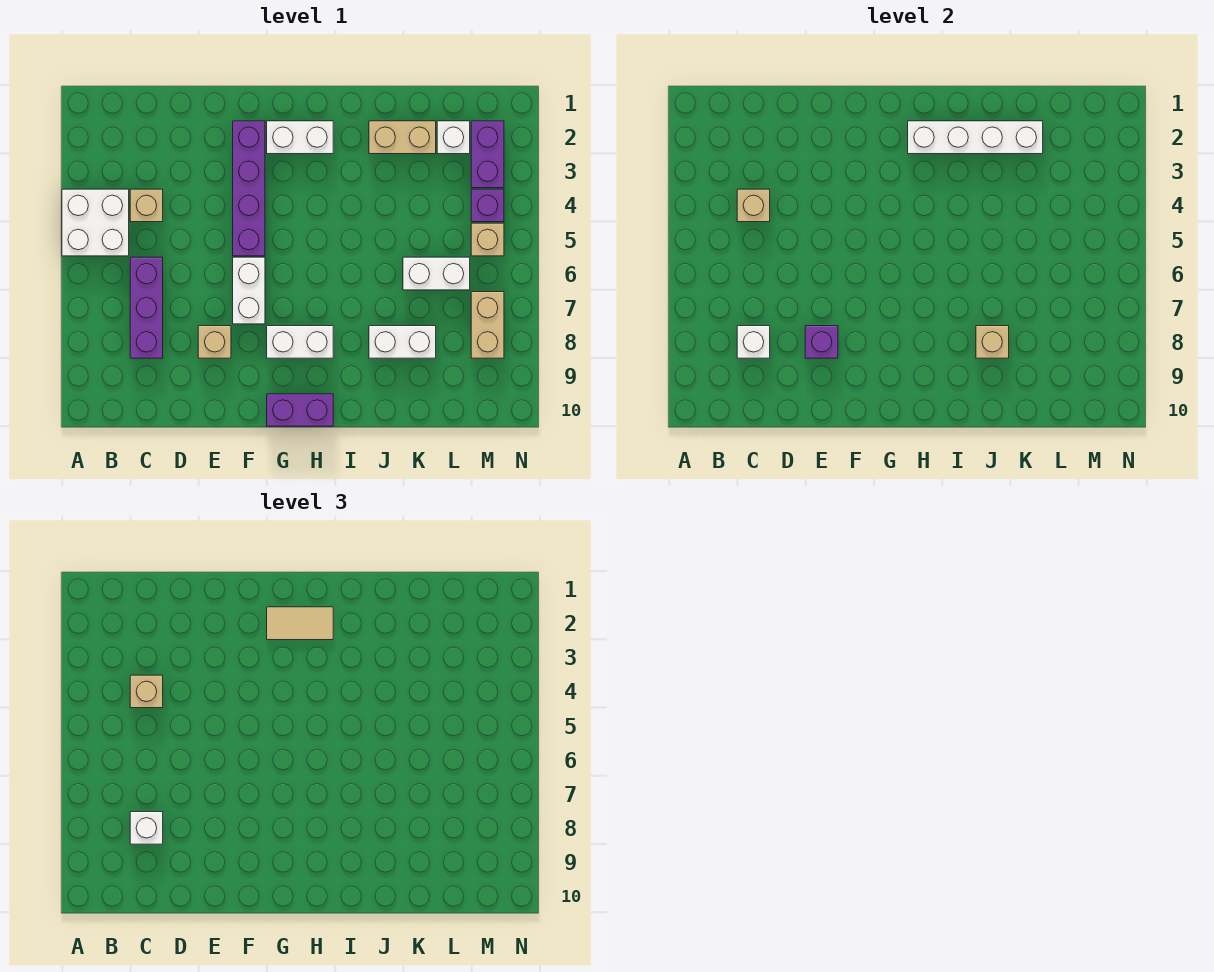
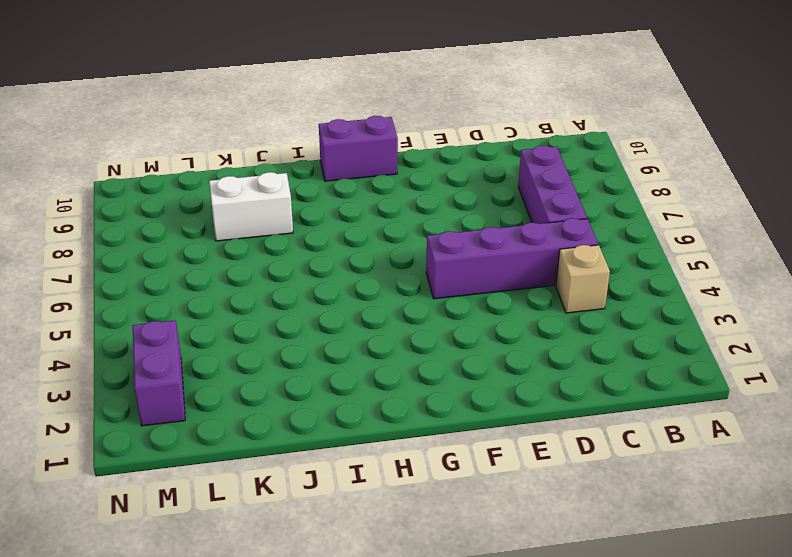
purple brick C5:F5 level 1 -> purple brick F2:F5 level 1
none -> white brick A4:B5 level 1
none -> tan brick E8 level 1
none -> white brick F6:F7 level 1

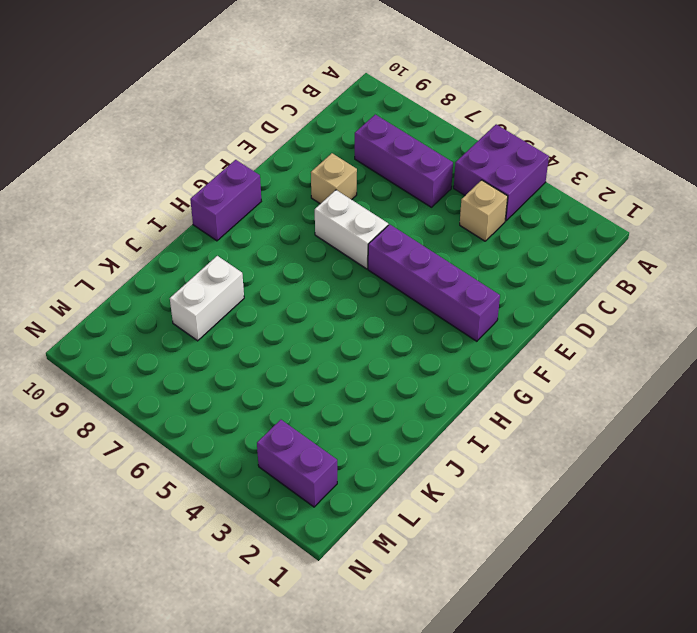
purple brick A4:B5 level 1 -> white brick A4:B5 level 1
none -> white brick G2:H2 level 1
none -> white brick G8:H8 level 1
none -> tan brick J2:K2 level 1

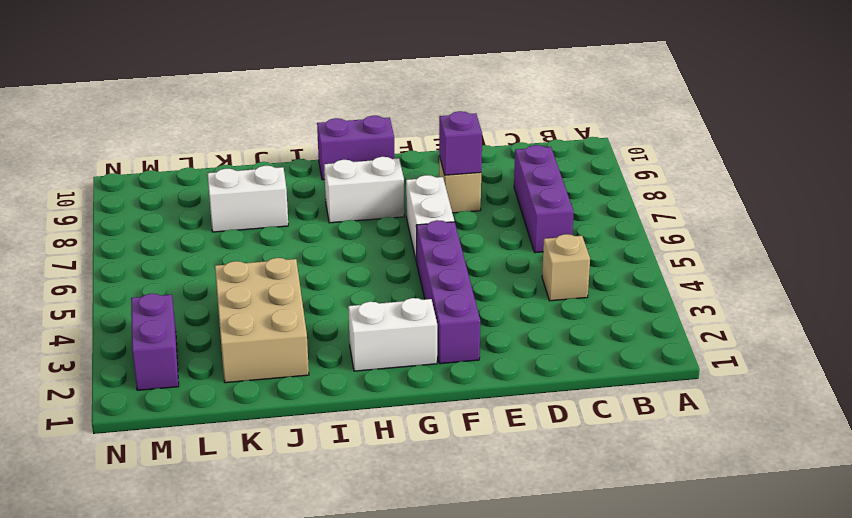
tan brick J2:K4 level 1 -> tan brick J2:K2 level 1
none -> white brick A4:B5 level 1
none -> white brick K6:L6 level 1
none -> white brick L2 level 1

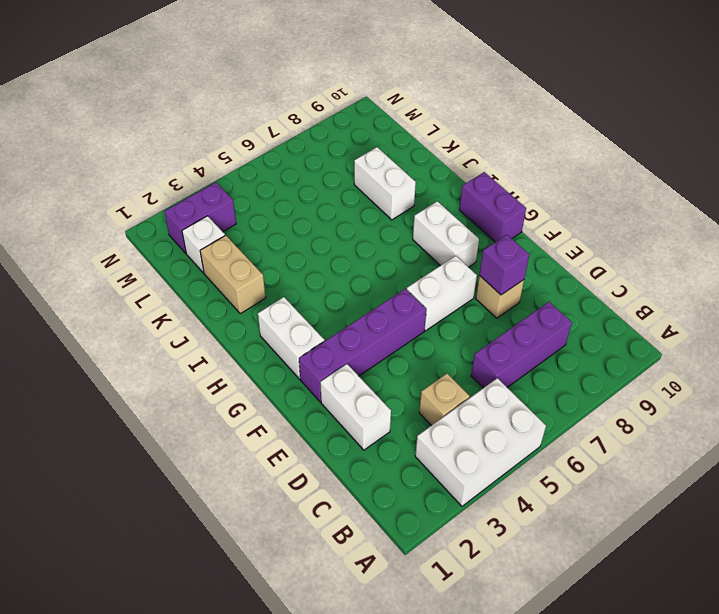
white brick A3:B5 level 1 -> white brick A4:B5 level 1
white brick D2:E2 level 1 -> white brick K6:L6 level 1
none -> purple brick M4 level 1
none -> tan brick M5 level 1
none -> tan brick M7:M8 level 1

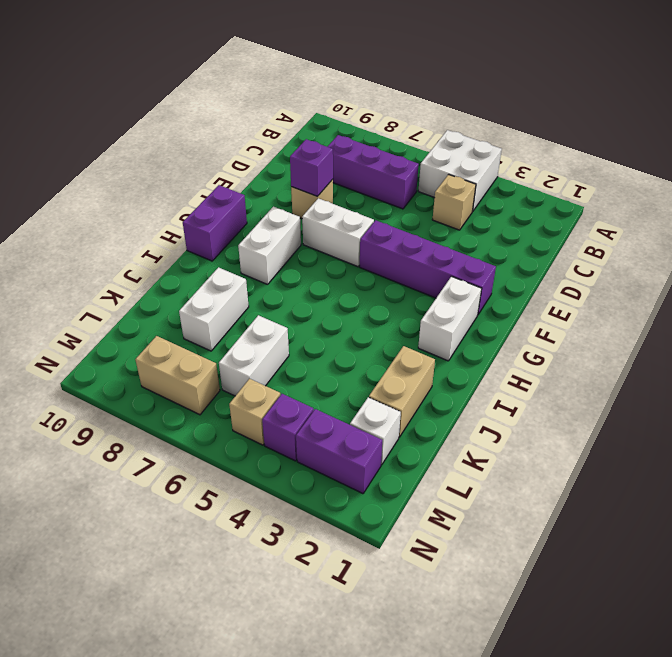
none -> tan brick C4 level 2
none -> white brick C8 level 2
none -> white brick H2:K2 level 2

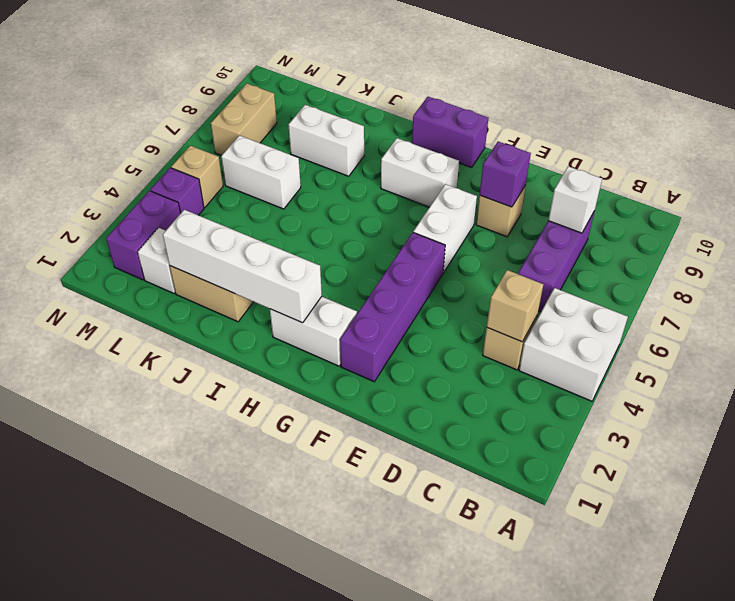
none -> tan brick J8 level 2
none -> tan brick C4 level 3
none -> white brick C8 level 3

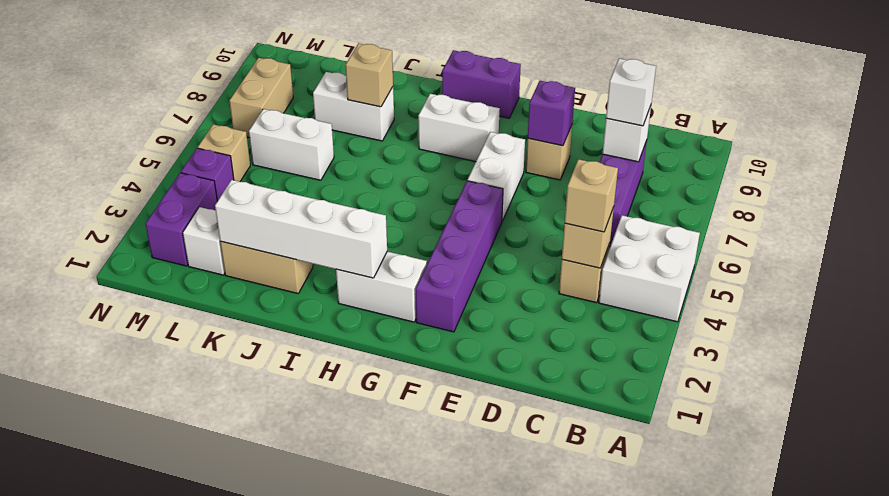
none -> tan tile G2:H2 level 3

